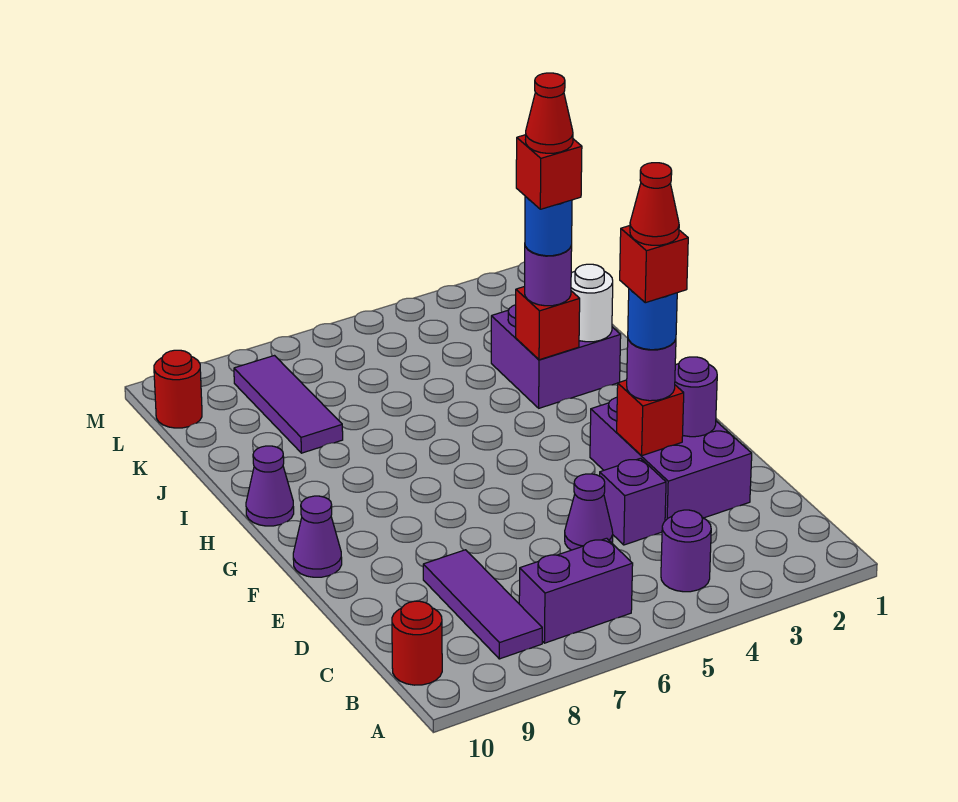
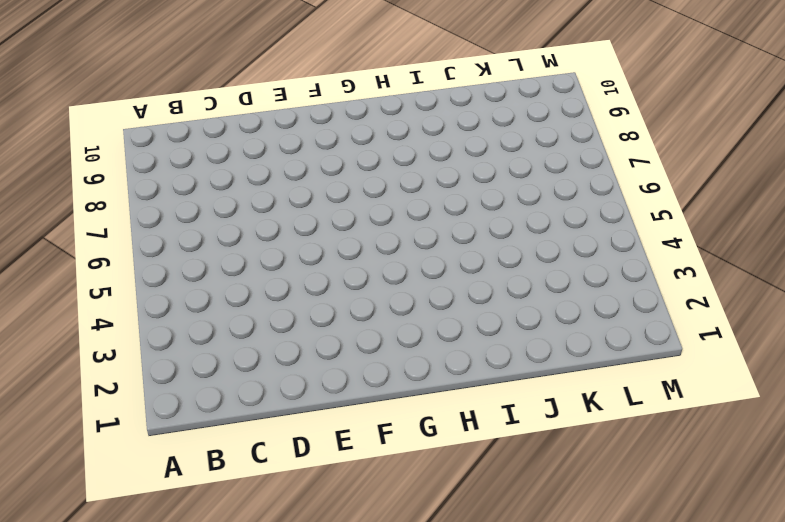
none -> purple round brick B4 level 1
none -> purple brick B6:B7 level 1
none -> purple tile B8:D8 level 1

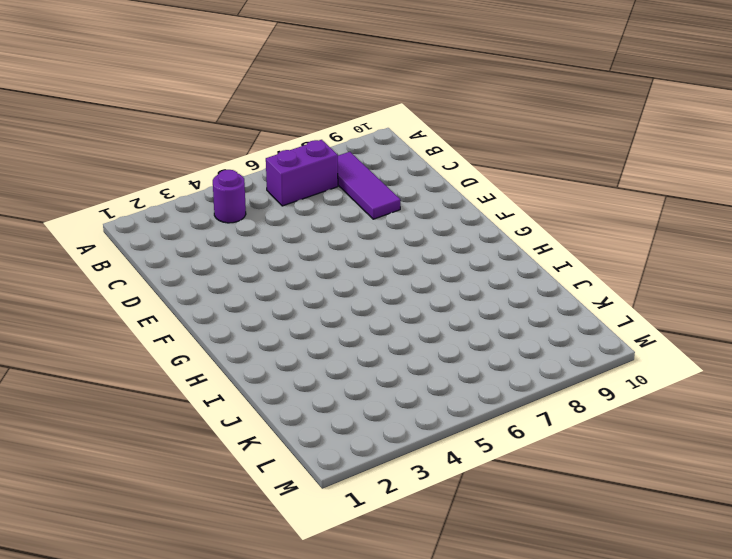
none -> red round brick B10 level 1
none -> purple brick D2:F3 level 1
none -> purple brick D4 level 1

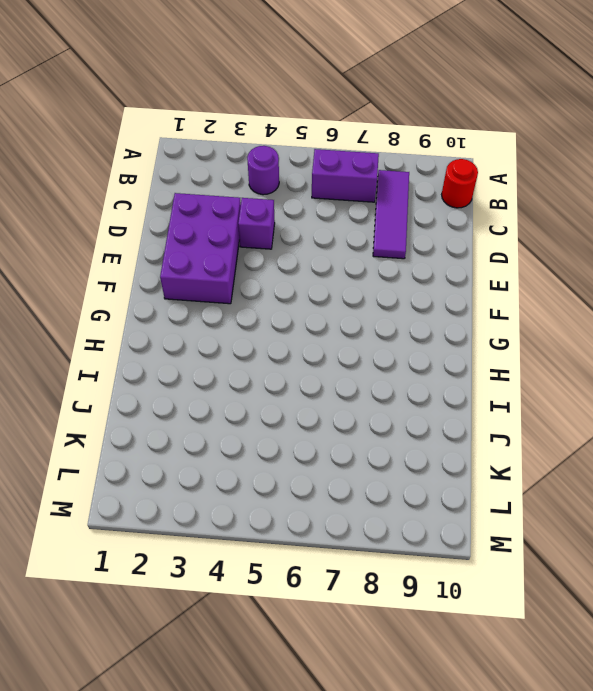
none -> purple cone D5 level 1
none -> purple cone F10 level 1
none -> purple cone H10 level 1

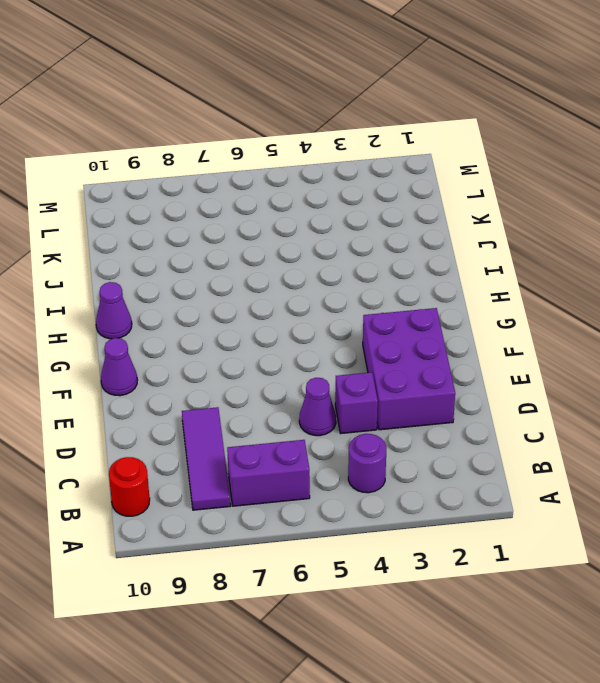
none -> purple brick I2:J3 level 1
none -> purple tile J8:L8 level 1
none -> red round brick L10 level 1

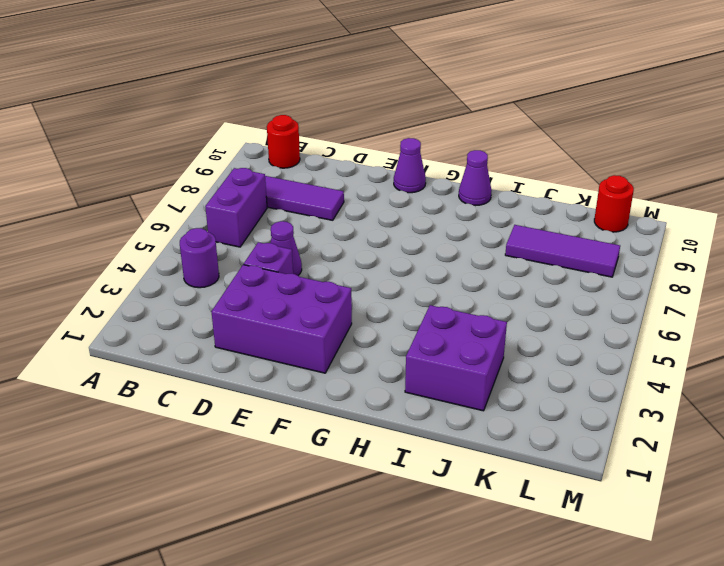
none -> purple round brick E2 level 2
none -> red brick E3 level 2
none -> white round brick I2 level 2

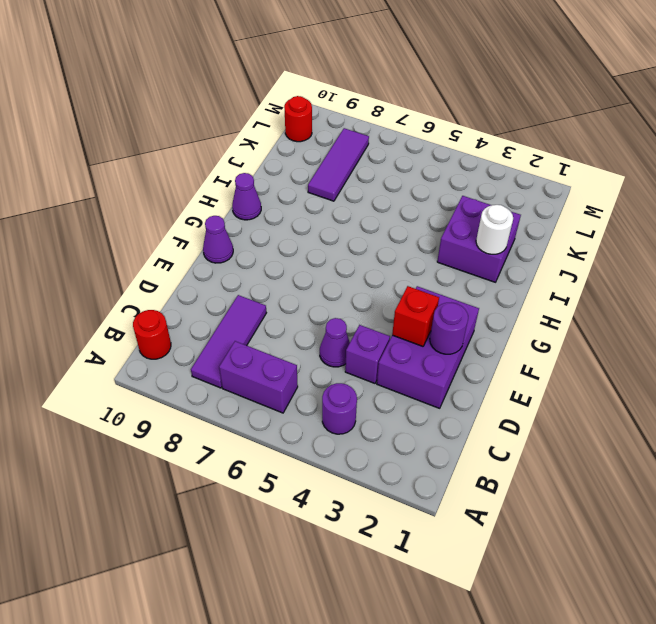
none -> red brick I3 level 2
none -> purple round brick E3 level 3
none -> purple round brick I3 level 3

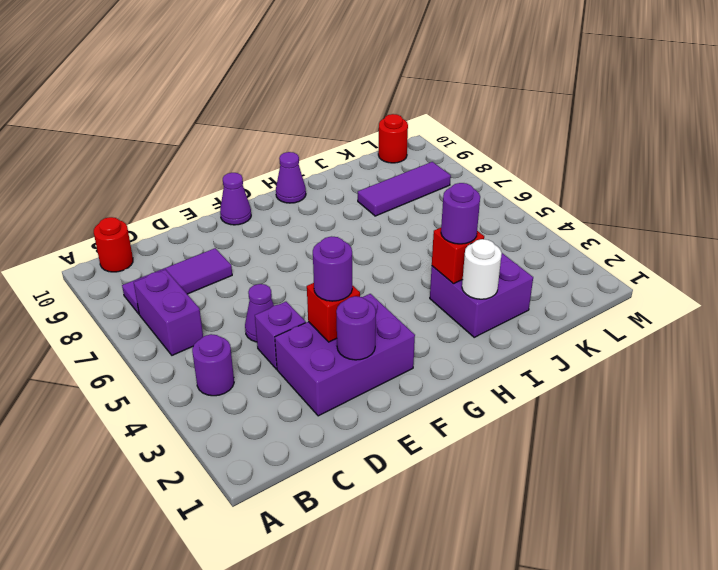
none -> blue round brick E3 level 4
none -> blue round brick I3 level 4
none -> red brick E3 level 5

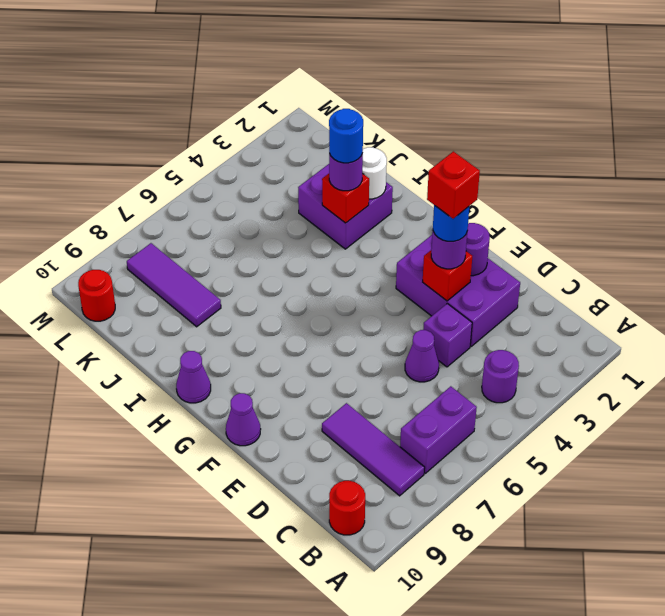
none -> red brick I3 level 5
none -> red cone E3 level 6
none -> red cone I3 level 6

